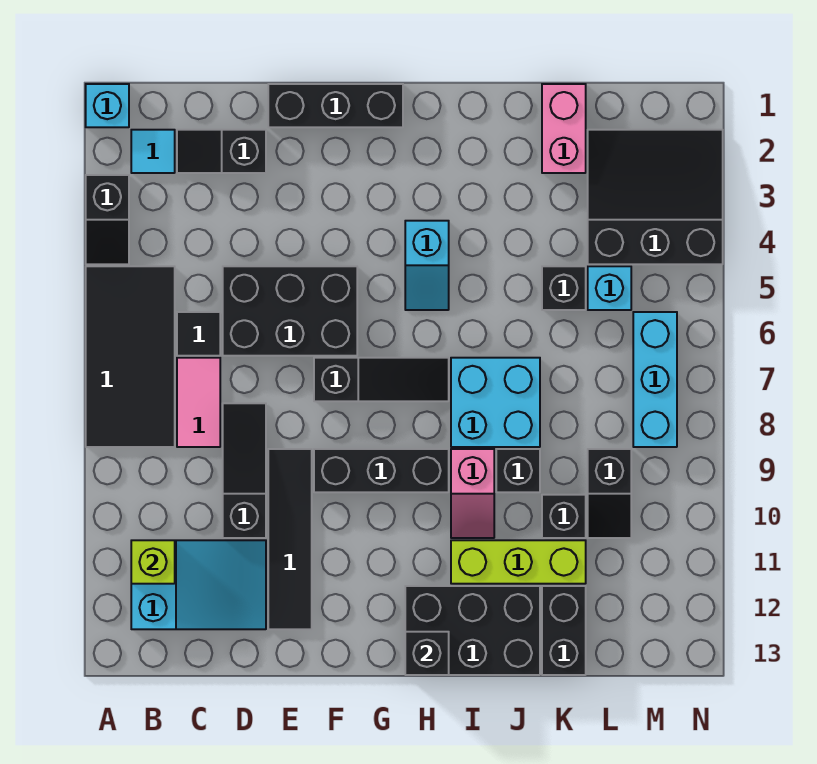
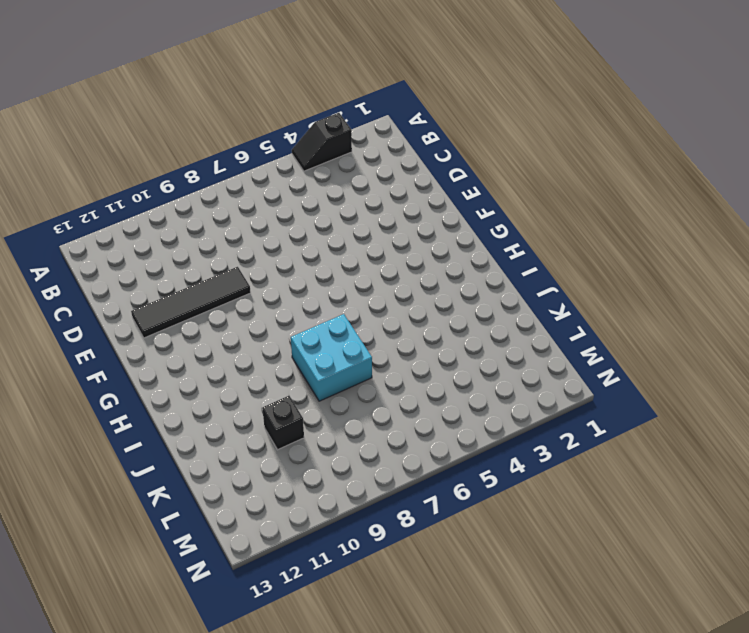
none -> cyan brick A1 level 1
none -> black tile A5:B8 level 1
none -> cyan tile B2 level 1
none -> cyan slope B11:D12 level 1 top B

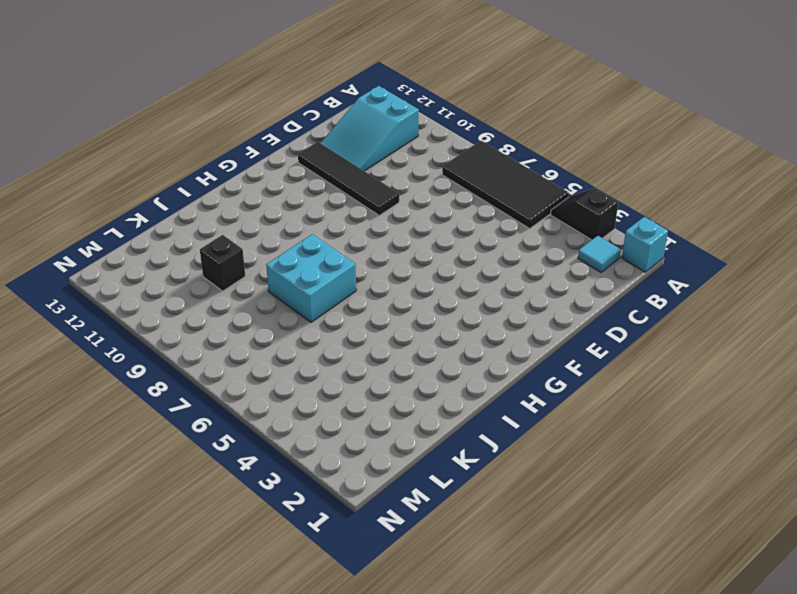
none -> black slope C2:D2 level 1 top D
none -> black tile C6 level 1
none -> pink tile C7:C8 level 1
none -> black brick D5:F6 level 1

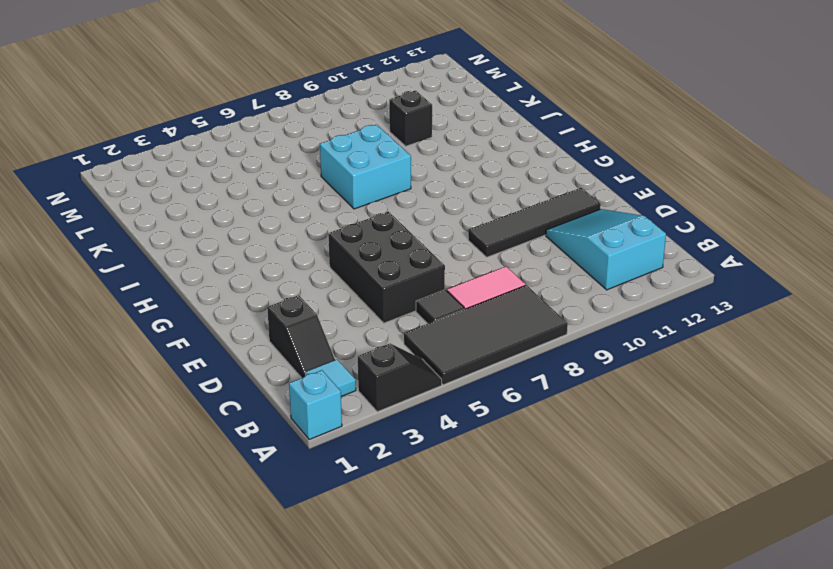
none -> black slope D8:D10 level 1 top 10
none -> black brick E1:G1 level 1
none -> black slope F7:H7 level 1 top F
none -> black brick F9:H9 level 1

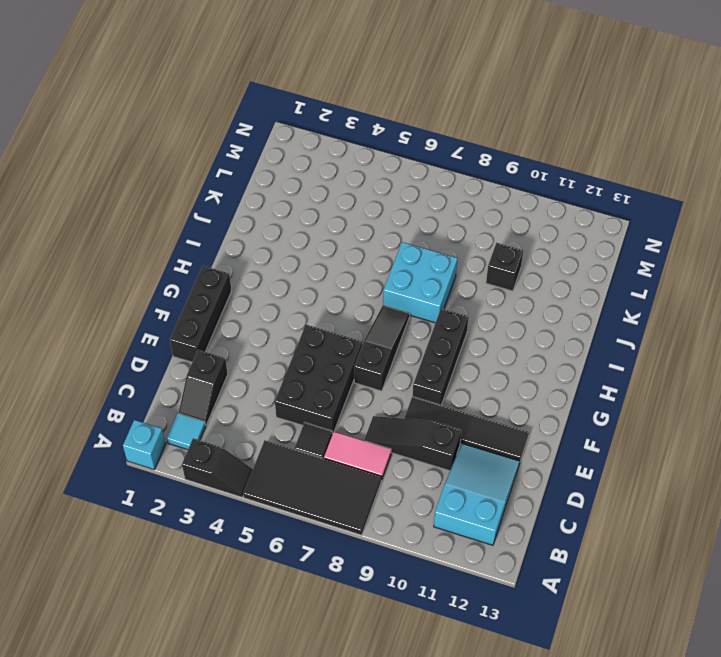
none -> cyan slope H4:H5 level 1 top 4
none -> black brick H12:J13 level 1
none -> pink slope I9:I10 level 1 top 9
none -> lime brick I11:K11 level 1

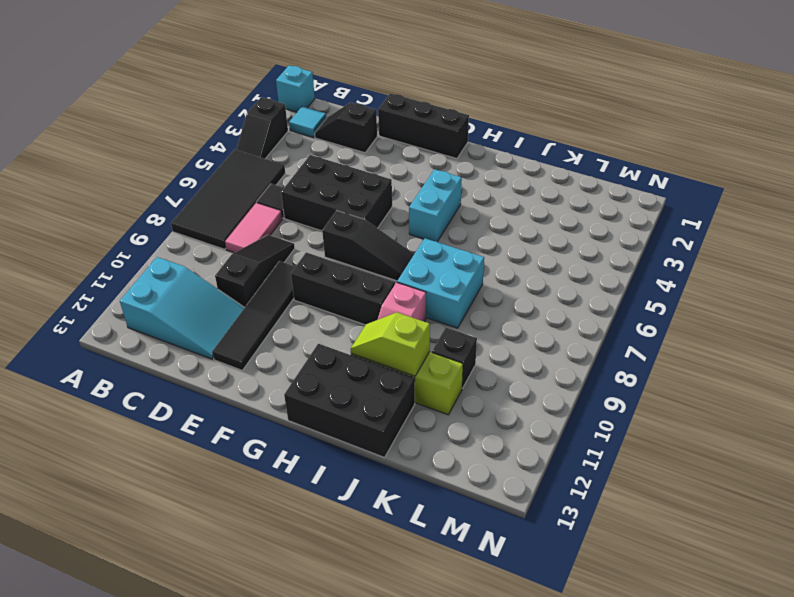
cyan brick H4:H5 level 1 -> cyan slope H4:H5 level 1 top 4
lime slope I11:J11 level 2 top J -> none
none -> black brick J9 level 1
none -> pink brick K1:K2 level 1
none -> black brick K5 level 1
none -> black brick K12:K13 level 1

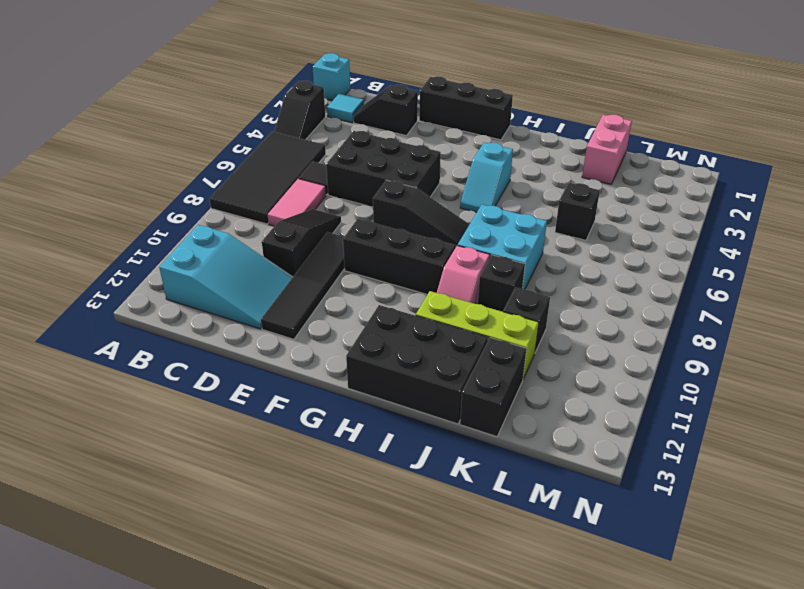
none -> black slope L2:N4 level 1 top 4
none -> cyan brick L5 level 1
none -> black slope L9:L10 level 1 top 9
none -> cyan brick M6:M8 level 1

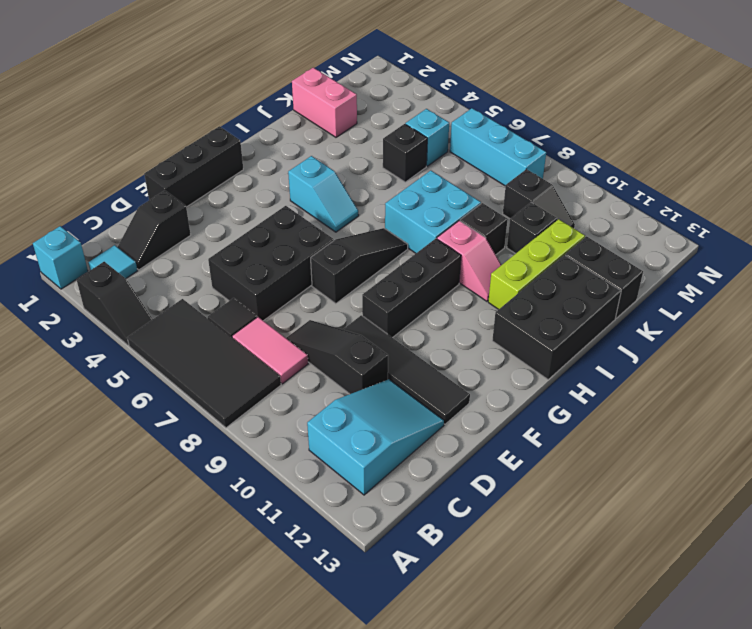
none -> black slope L2:N4 level 1 top 4
none -> lime brick B11 level 2
none -> black brick H13 level 2

